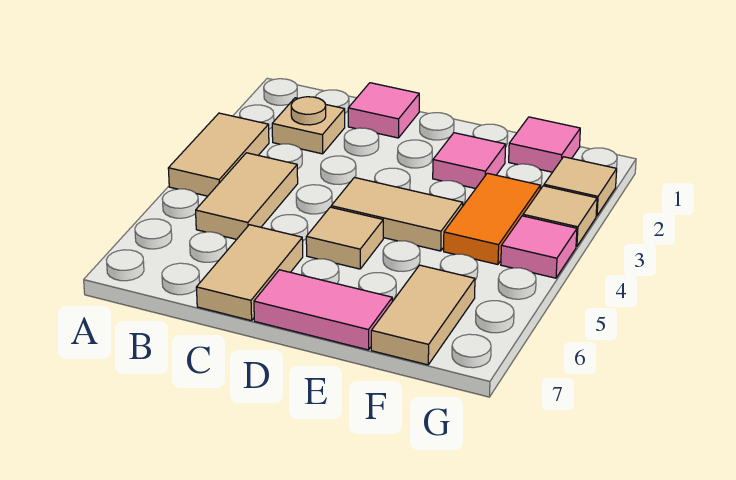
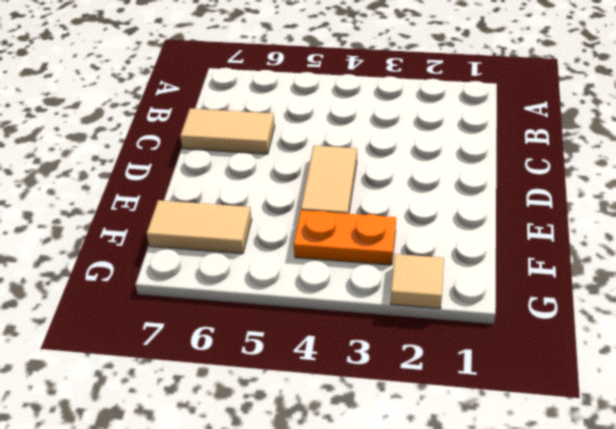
orange plate F3:F4 level 1 -> orange tile F3:F4 level 1
none -> tan tile A3:A4 level 1
none -> tan plate B2 level 1
none -> tan tile B4:B5 level 1

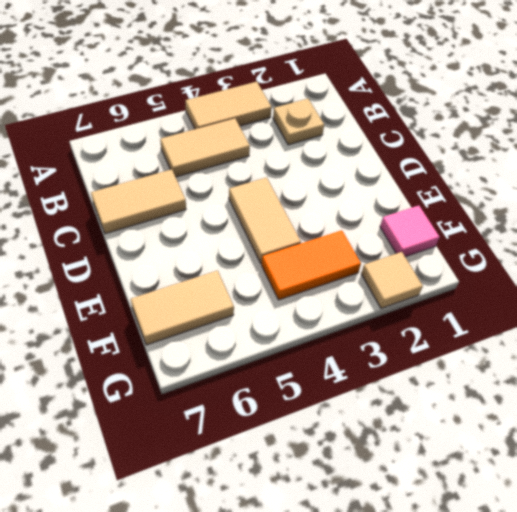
none -> pink tile C1 level 1
none -> tan tile D5 level 1
none -> pink tile D7:E7 level 1

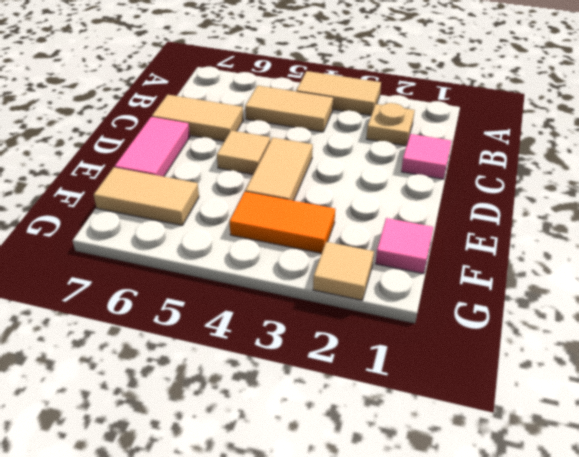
none -> pink tile E2 level 1
none -> tan tile G3 level 1
none -> pink tile G4 level 1

